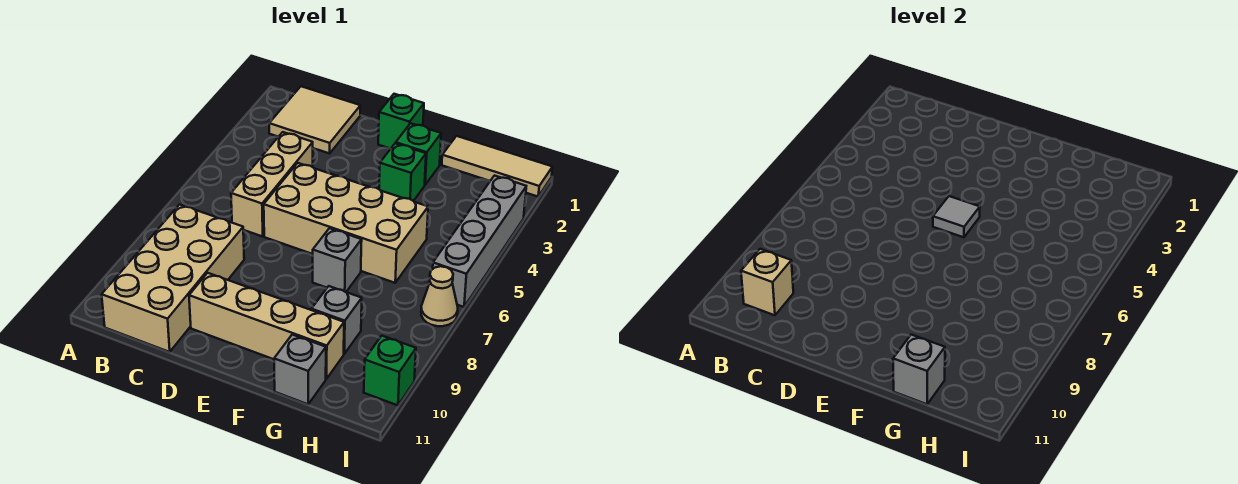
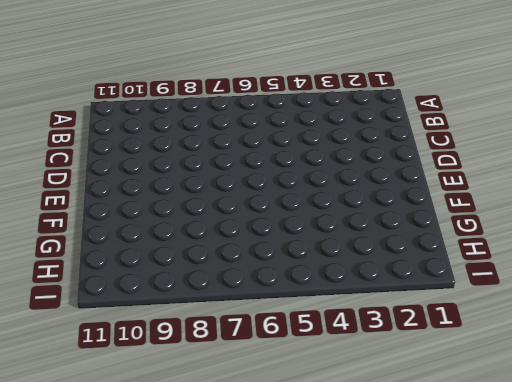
none -> tan tile B1:C2 level 1
none -> tan brick B8:C11 level 1
none -> tan brick C4:C6 level 1

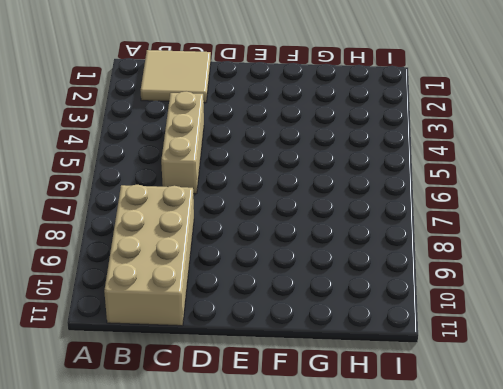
none -> tan brick D5:G6 level 1
none -> tan brick D10:G10 level 1
none -> green brick E1 level 1

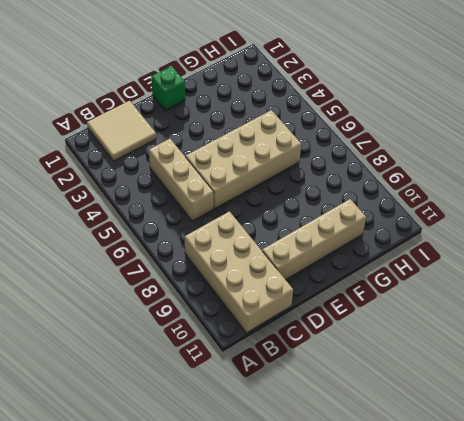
none -> green brick F2 level 1
none -> green brick F3 level 1
none -> grey brick F7 level 1

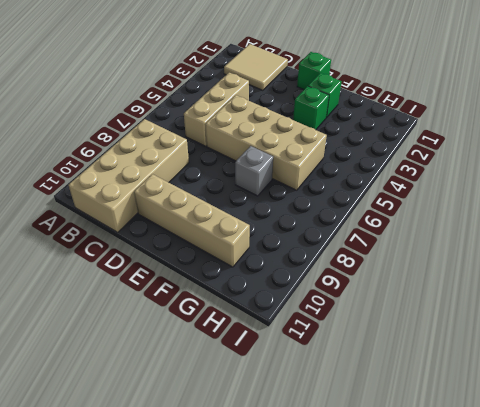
none -> tan tile G1:I1 level 1
none -> grey brick G9 level 1
none -> grey brick G11 level 1

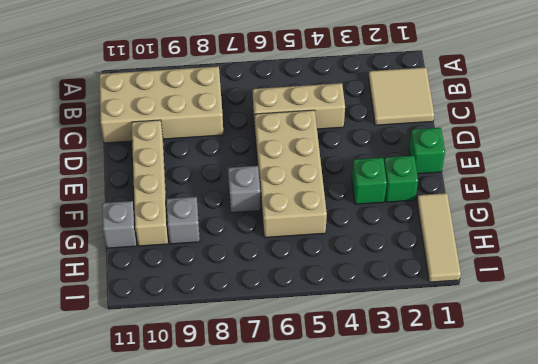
none -> grey brick I3:I6 level 1
none -> tan cone I7 level 1
none -> green brick I10 level 1

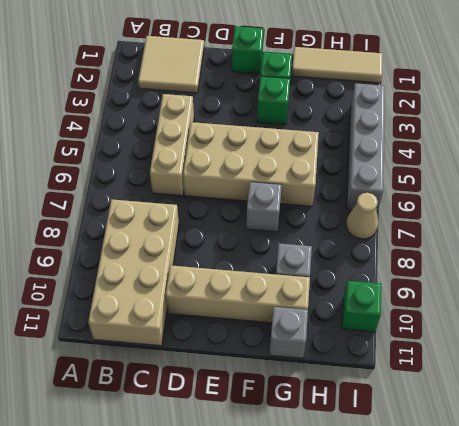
none -> tan brick B10 level 2
none -> grey tile E5 level 2
none -> grey brick G11 level 2

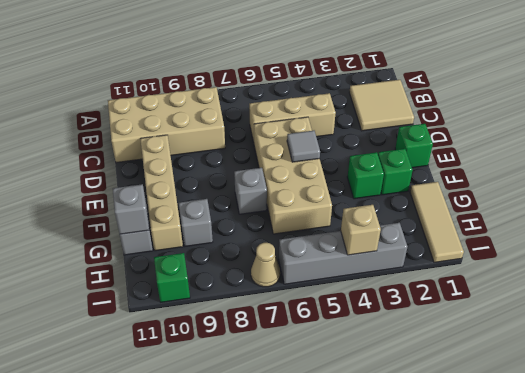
tan brick I4 level 2 -> tan brick B10 level 2

